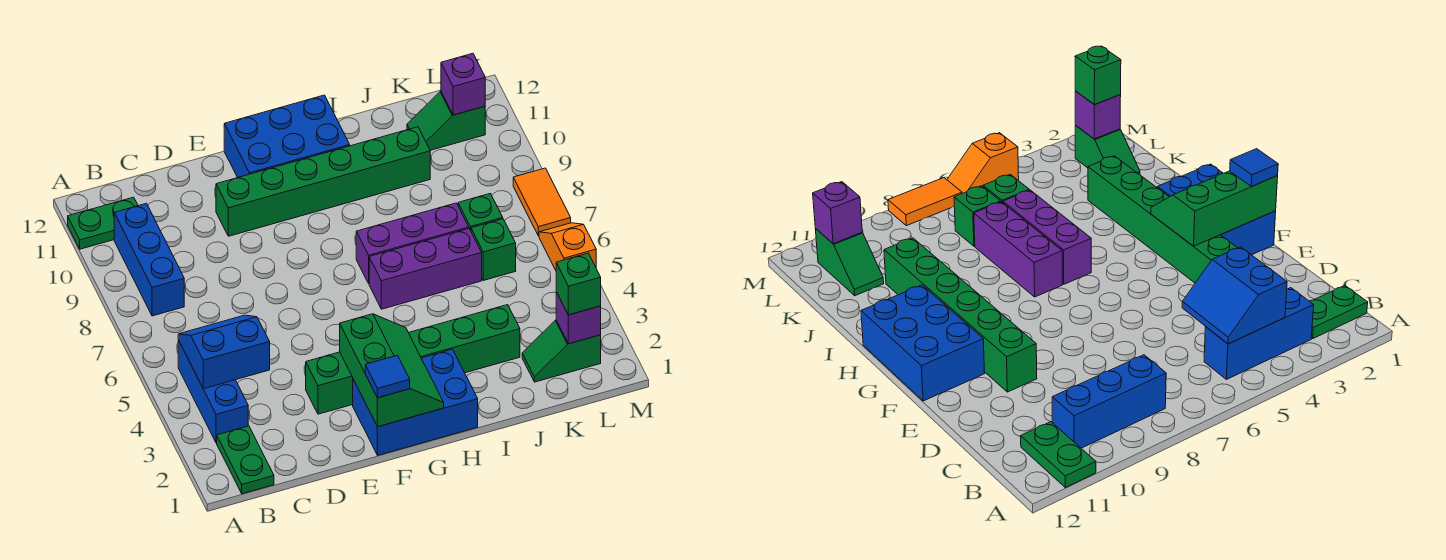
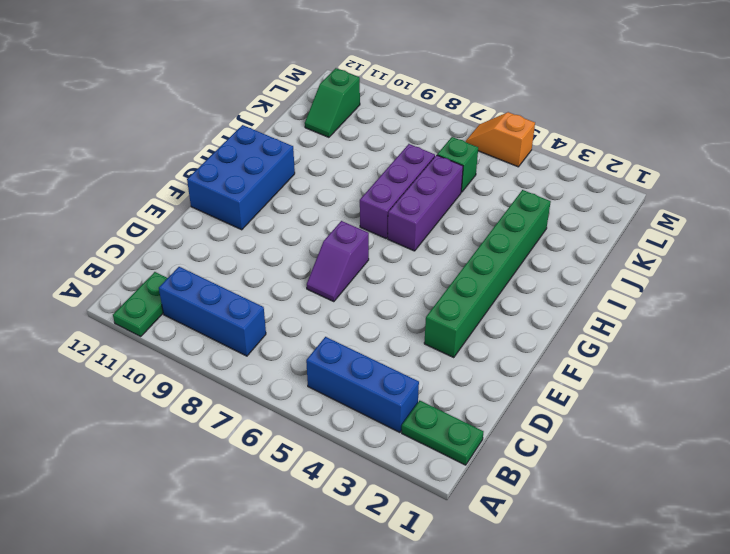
purple slope E7:F7 level 1 top F -> none
none -> green brick E10:J10 level 1
none -> blue brick F1:H2 level 1
none -> green slope K2:L2 level 1 top L

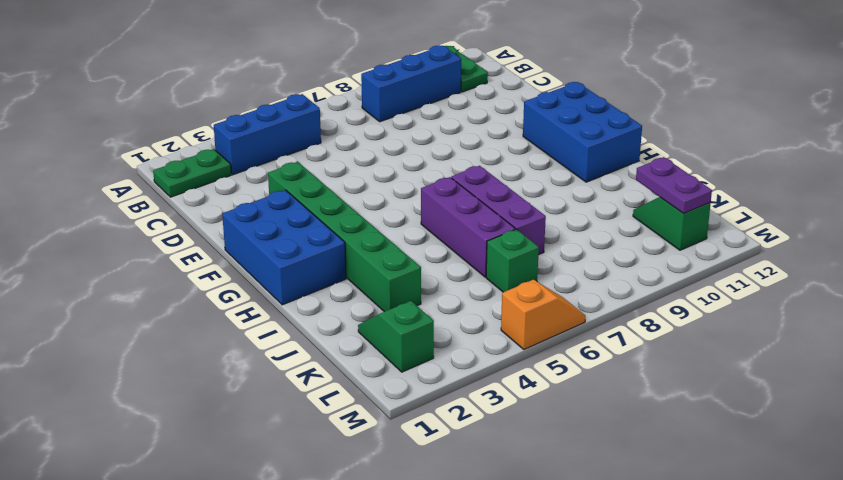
purple plate K11:L11 level 2 -> purple brick L11 level 2
none -> green brick E10:J10 level 1
none -> green brick K7 level 1
none -> orange tile M7:M8 level 1

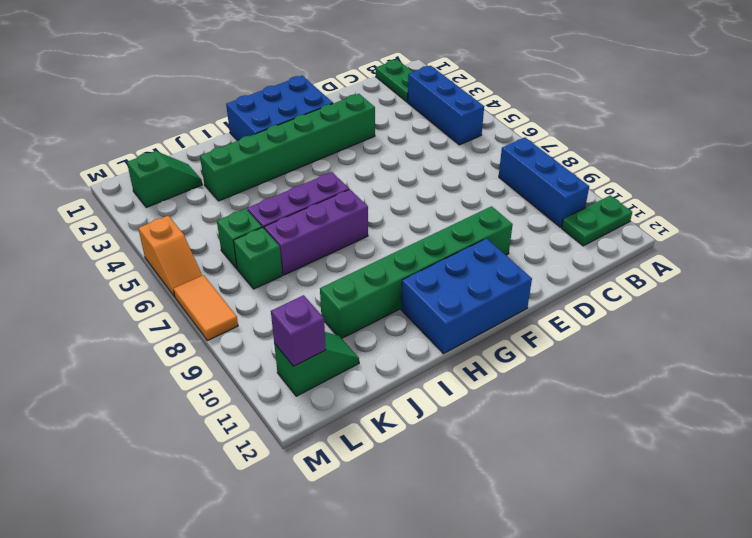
none -> blue slope B4:C5 level 2 top 4
none -> green slope F1:G3 level 2 top F
none -> purple brick L2 level 2

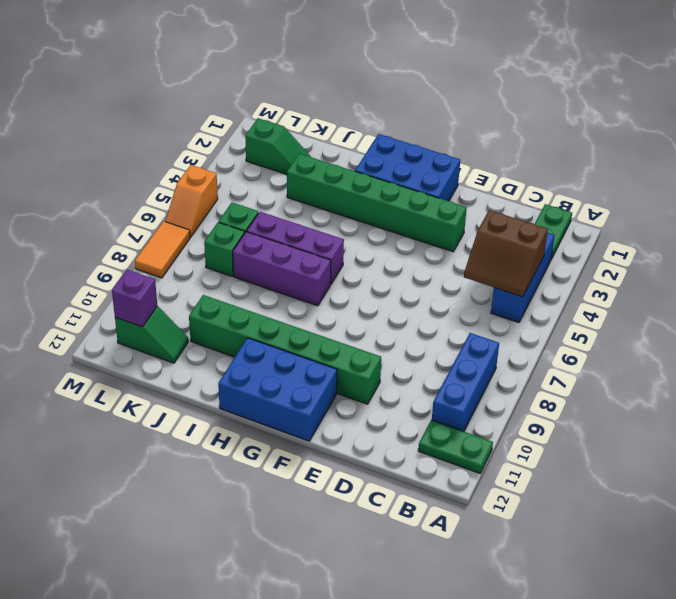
brown slope B4:C5 level 2 top 4 -> blue slope B4:C5 level 2 top 4
none -> green slope F1:G3 level 2 top F
none -> purple brick L2 level 2
none -> blue tile F1 level 3

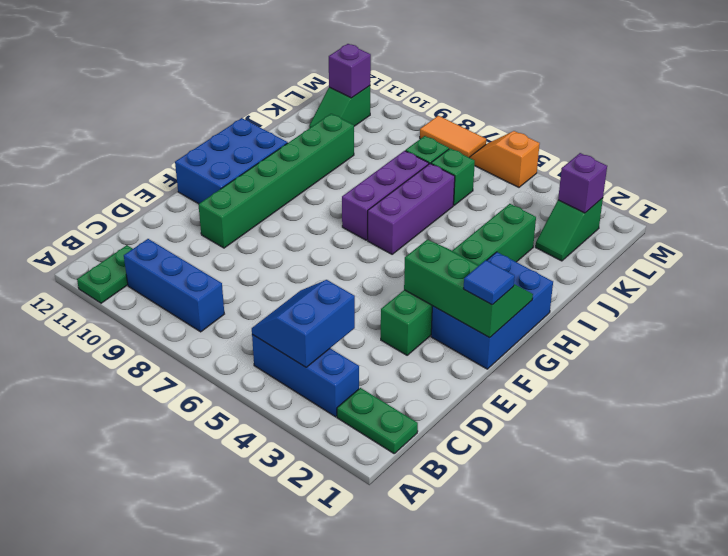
none -> green brick L2 level 3

